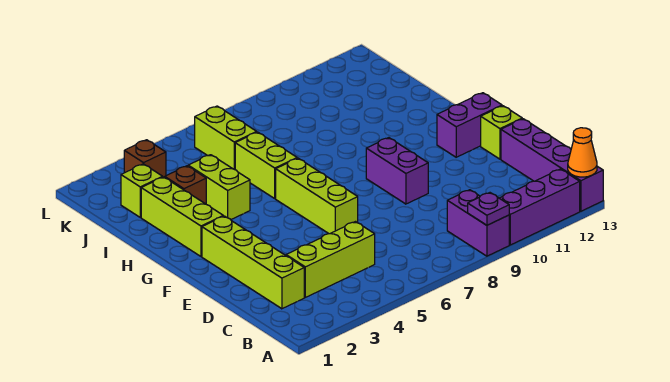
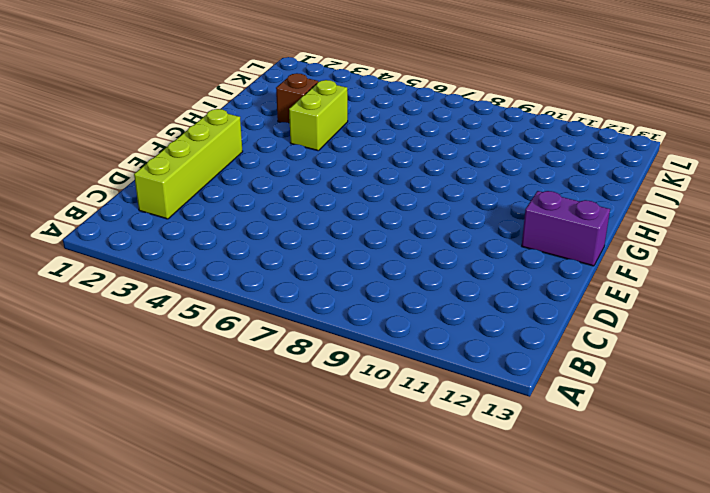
none -> purple brick A9:B9 level 1
none -> purple brick A10:A12 level 1
none -> purple brick A13:D13 level 1

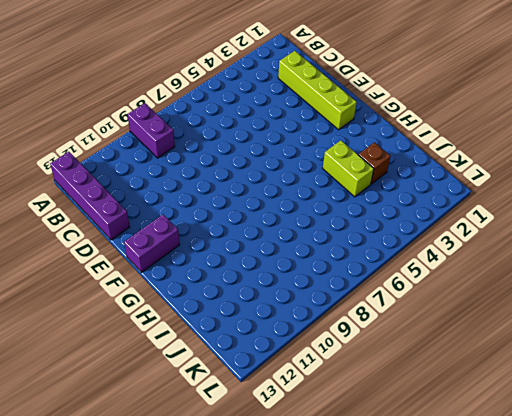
none -> purple brick A10:A12 level 1
none -> lime brick C3:C5 level 1
none -> lime brick E6:G6 level 1

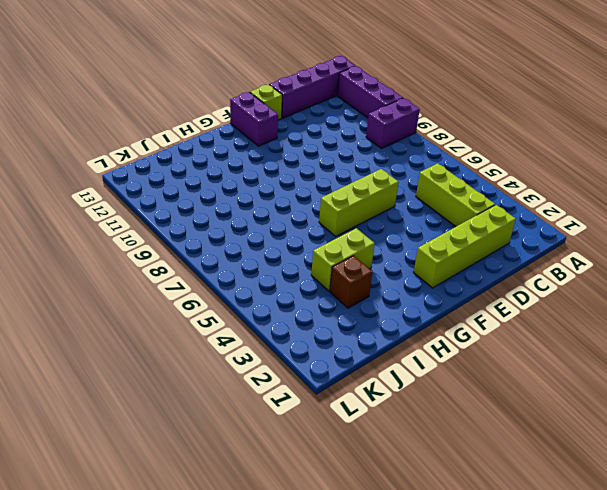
none -> purple brick E9:F9 level 1
none -> lime brick G2:I2 level 1
none -> lime brick H6:I6 level 1

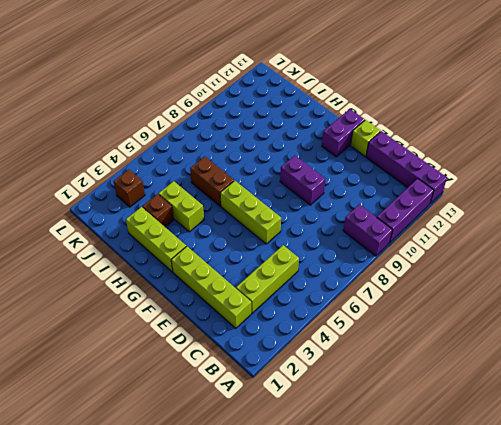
brown brick H6:I6 level 1 -> lime brick H6:I6 level 1
none -> lime brick J2 level 1
none -> lime brick J6:K6 level 1
none -> purple plate A9 level 2

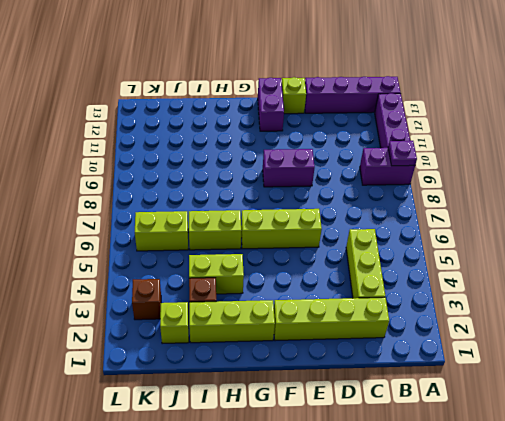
none -> orange cone A13 level 2

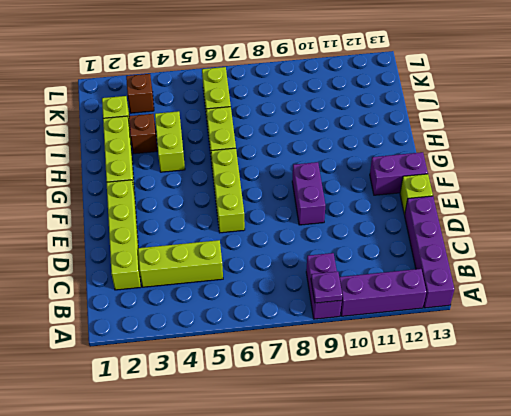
none -> orange cone A13 level 2

